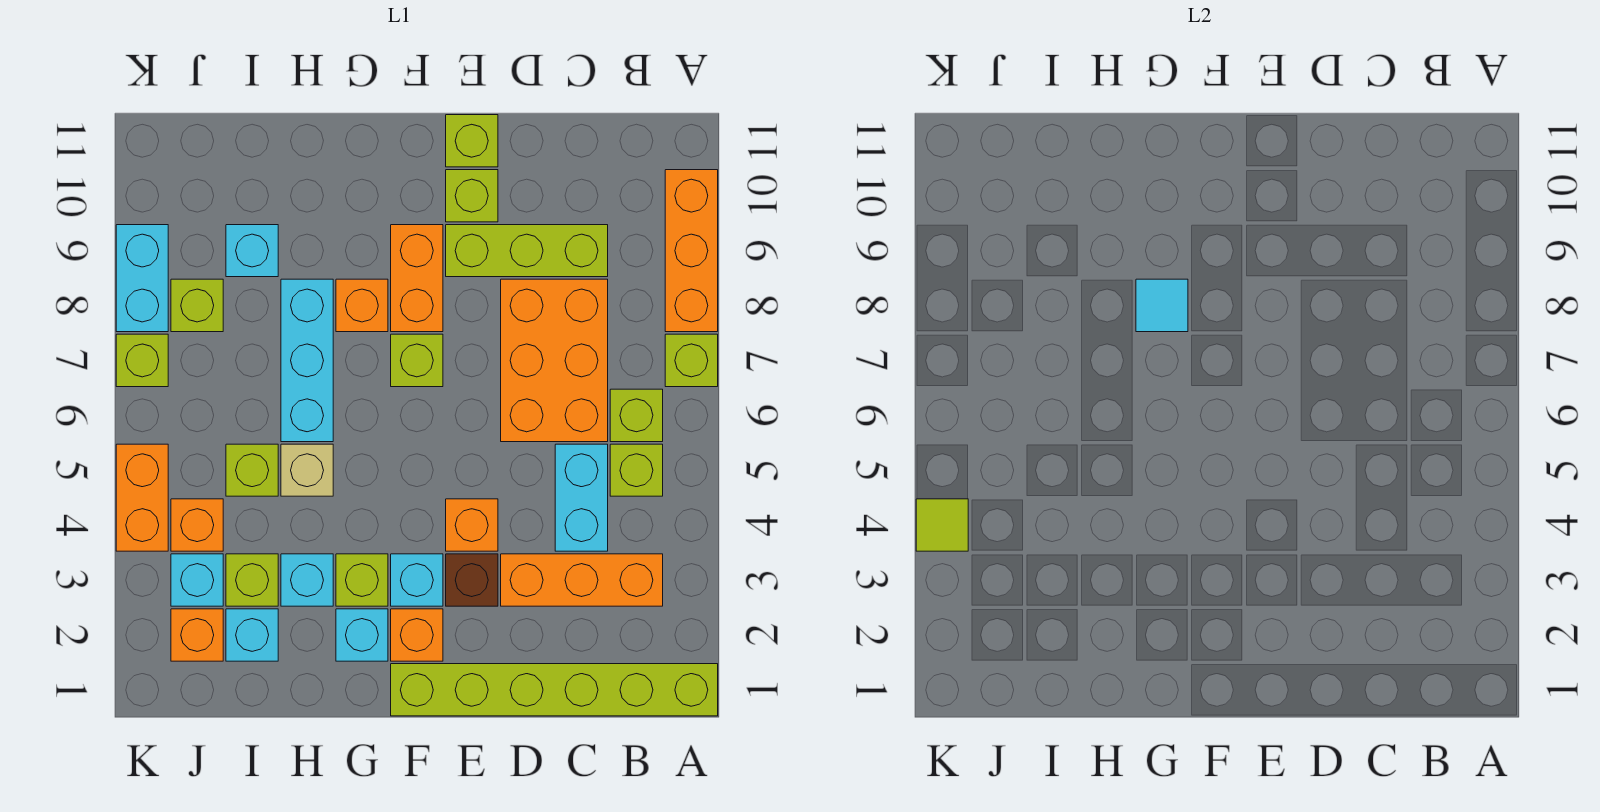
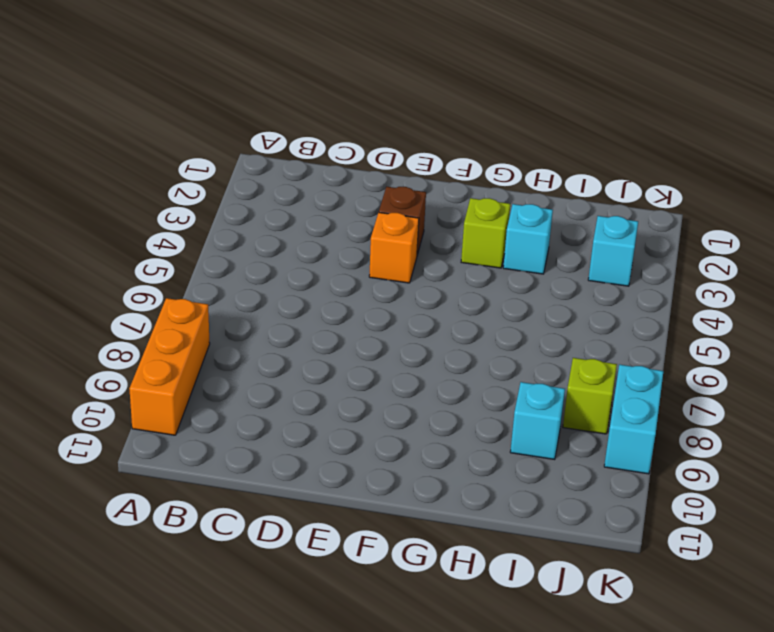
none -> lime brick A1:F1 level 1
none -> lime brick A7 level 1
none -> orange brick B3:D3 level 1
none -> lime brick B5 level 1

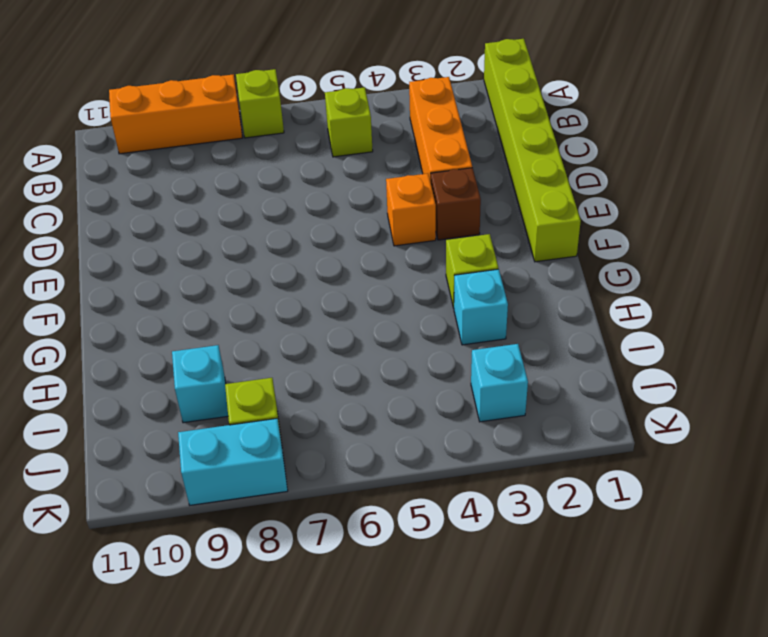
none -> lime brick B6 level 1
none -> cyan brick C4:C5 level 1
none -> orange brick C6:D8 level 1
none -> lime brick C9:E9 level 1

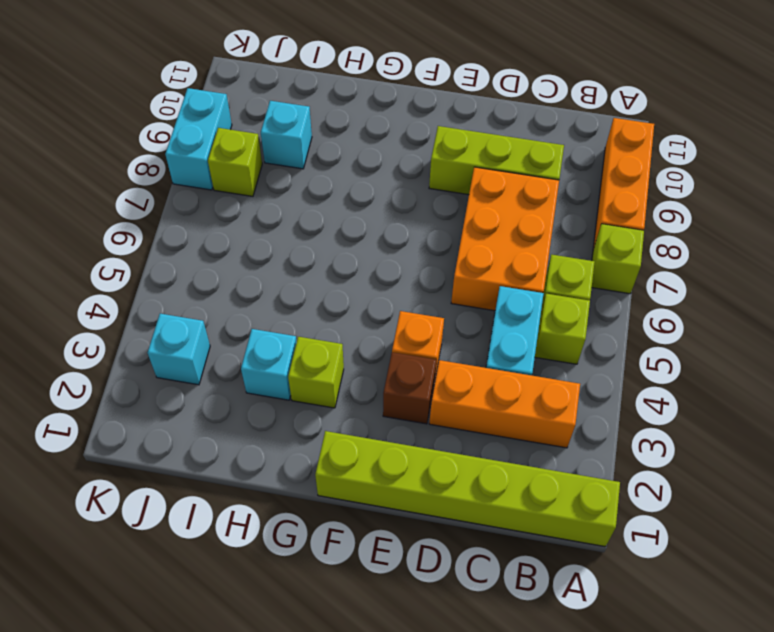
none -> lime brick E10 level 1
none -> lime brick E11 level 1
none -> orange brick F2 level 1
none -> cyan brick F3 level 1

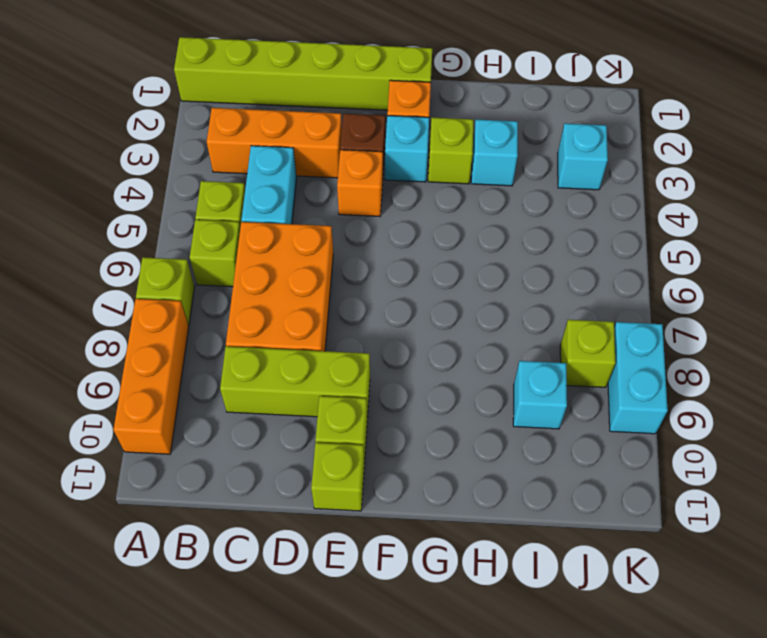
none -> lime brick F7 level 1
none -> orange brick F8:F9 level 1
none -> cyan brick G2 level 1
none -> orange brick G8 level 1

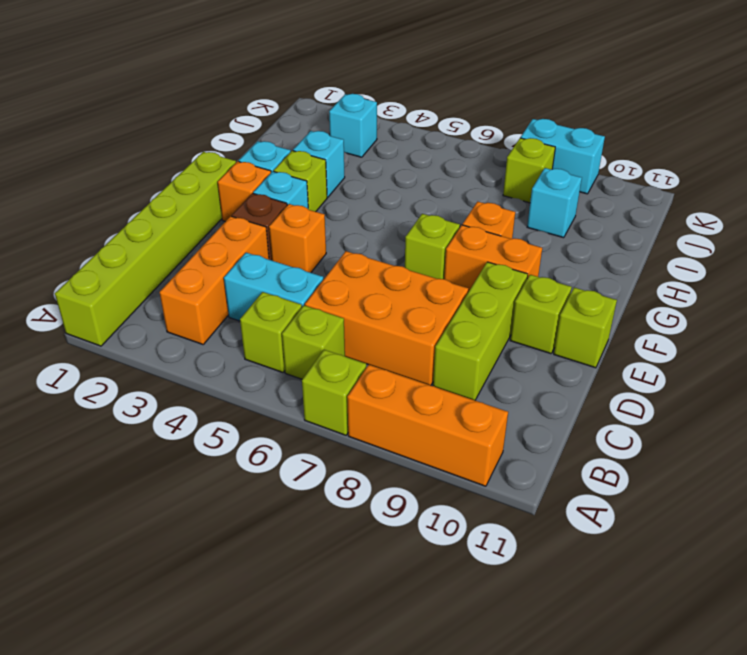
none -> tan brick H5 level 1
none -> cyan brick H6:H8 level 1
none -> cyan brick I2 level 1
none -> lime brick I3 level 1

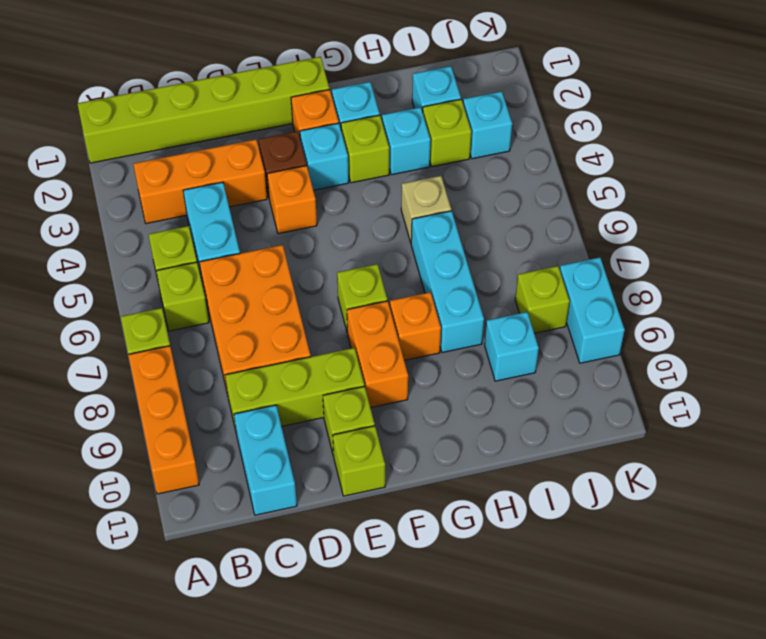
cyan brick C10:C11 level 1 -> none
none -> lime brick I5 level 1
none -> orange brick J2 level 1
none -> orange brick J4 level 1
none -> orange brick K4:K5 level 1

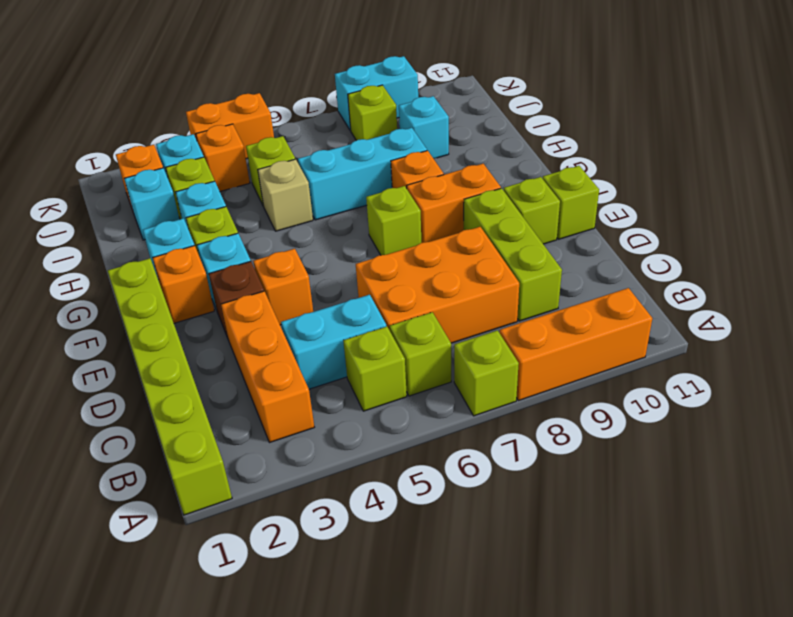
none -> lime brick K7 level 1
none -> cyan tile G8 level 2
none -> lime tile K4 level 2

